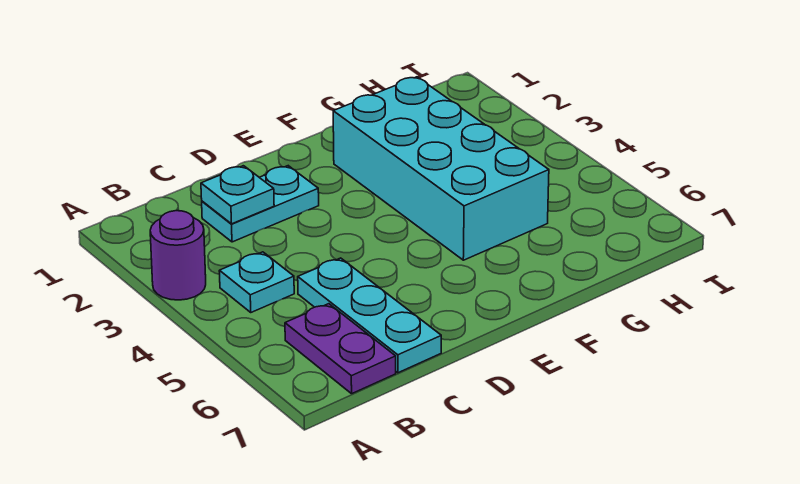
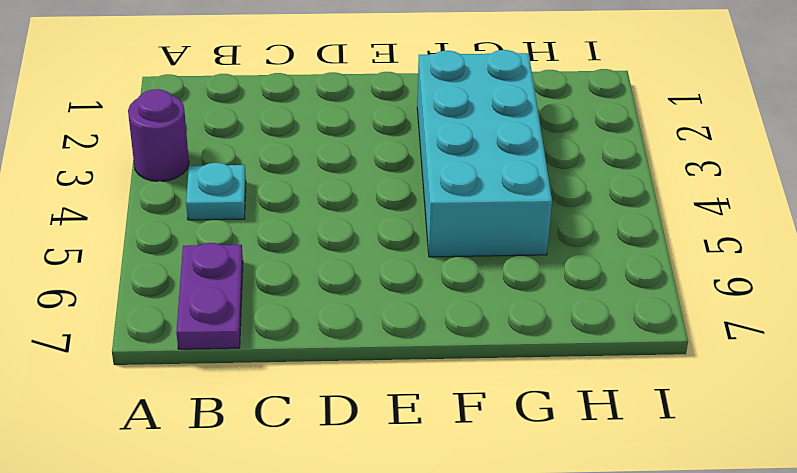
none -> cyan plate C2:D2 level 1
none -> cyan plate C5:C7 level 1

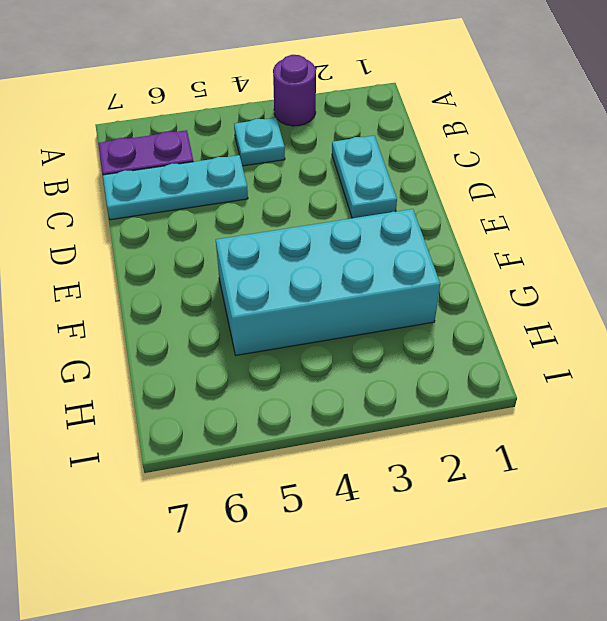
none -> cyan plate C2 level 2

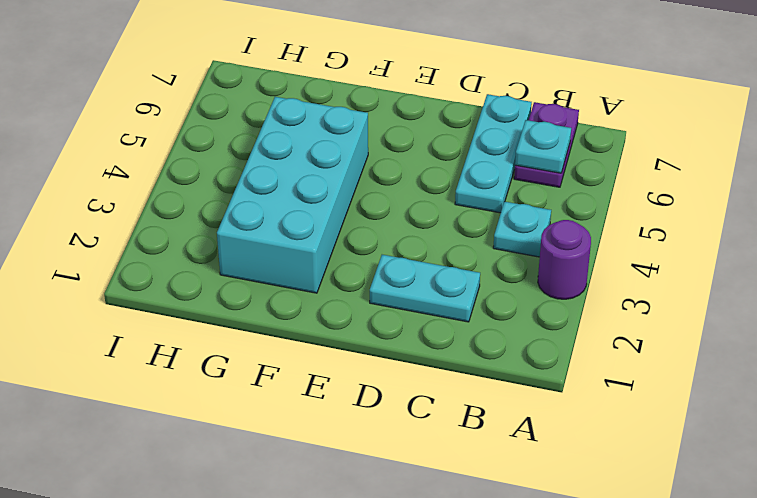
cyan plate B6 level 2 -> cyan plate C2 level 2

